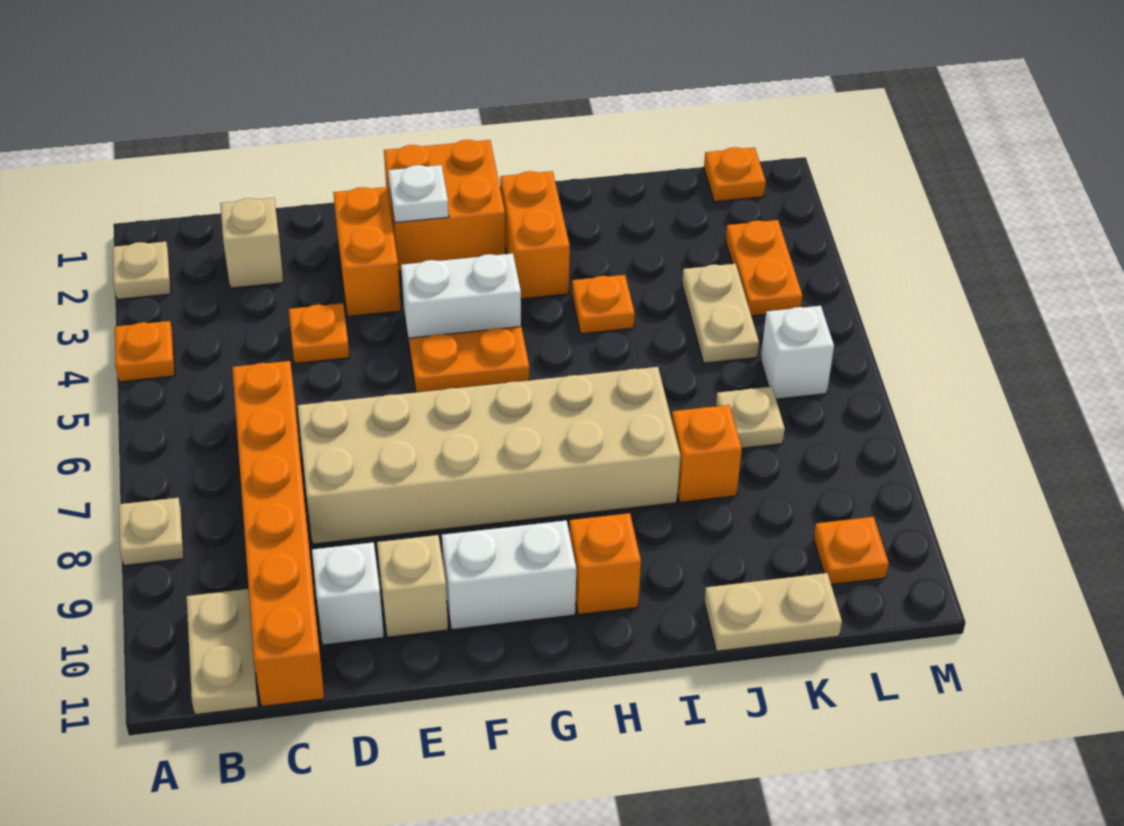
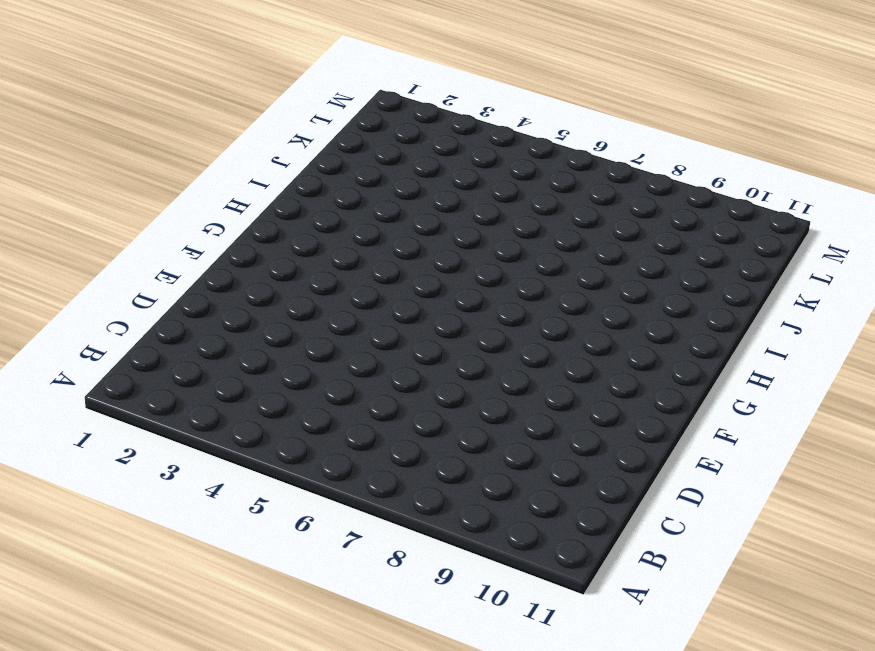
none -> tan plate A2 level 1
none -> orange plate A4 level 1
none -> tan plate A8 level 1

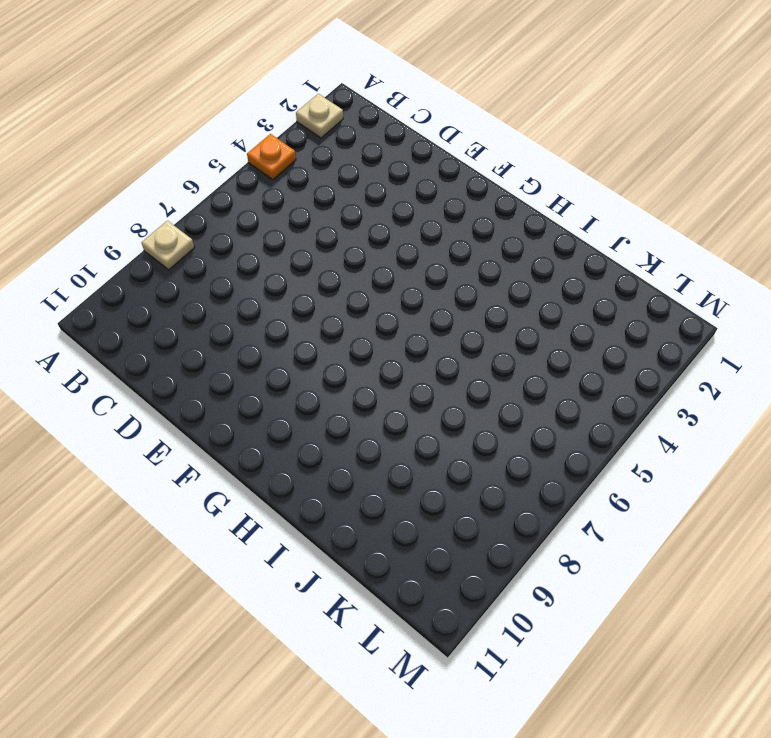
none -> tan plate B10:B11 level 1
none -> tan brick C2 level 1
none -> orange brick C6:C11 level 1

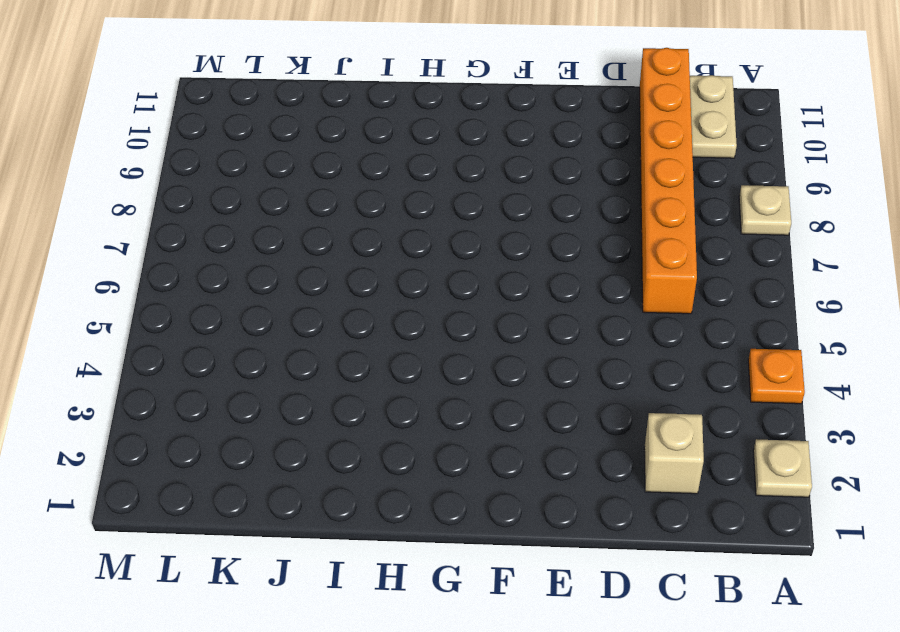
none -> orange plate D4 level 1
none -> tan brick D7:I8 level 1
none -> white brick D10 level 1

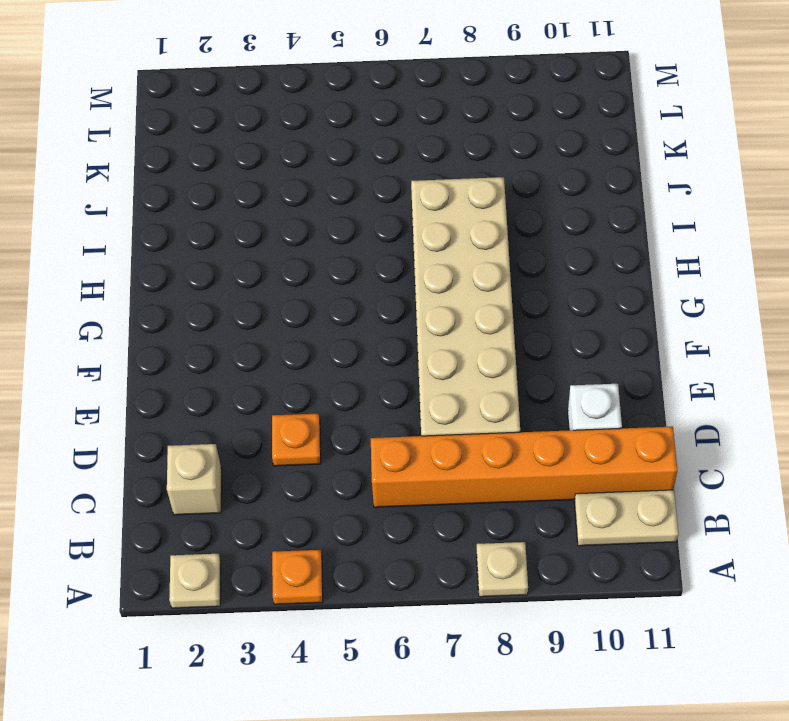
none -> orange brick E2:E3 level 1
none -> tan brick E10 level 1
none -> orange brick F1:G2 level 1

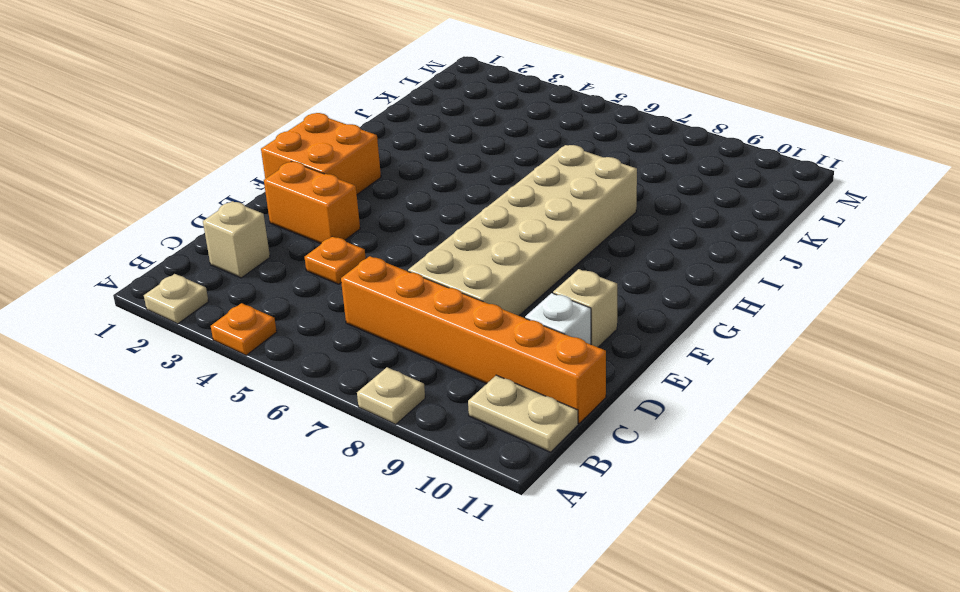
none -> white brick F4:G4 level 1
none -> orange plate F5:G5 level 1
none -> white brick F10:G10 level 1

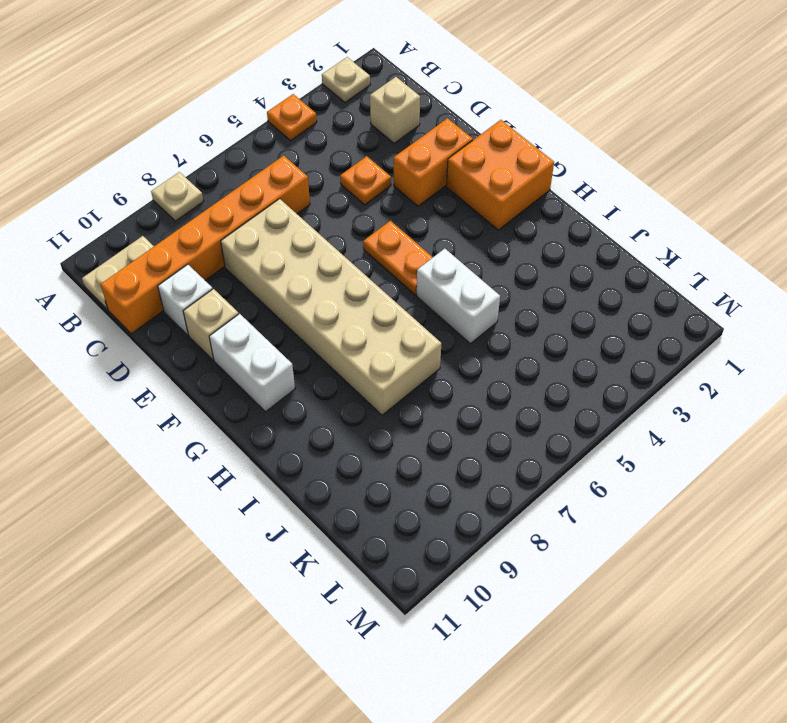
white brick H5:I5 level 1 -> white brick F4:G4 level 1
none -> orange brick H2:H3 level 1
none -> orange brick H10 level 1
none -> orange plate I4 level 1

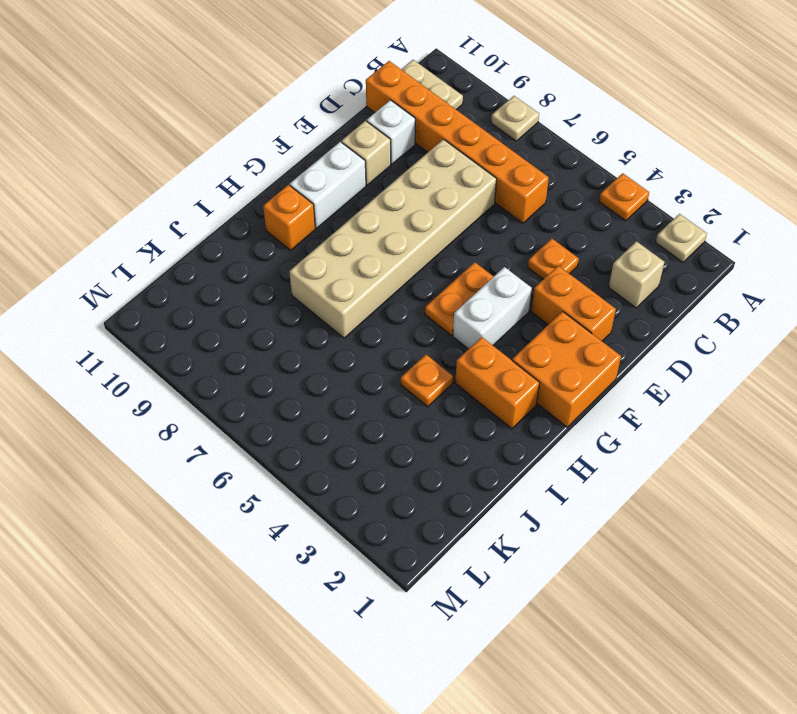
none -> orange brick J8 level 1
none -> tan plate J11:K11 level 1
none -> tan plate K4:K5 level 1

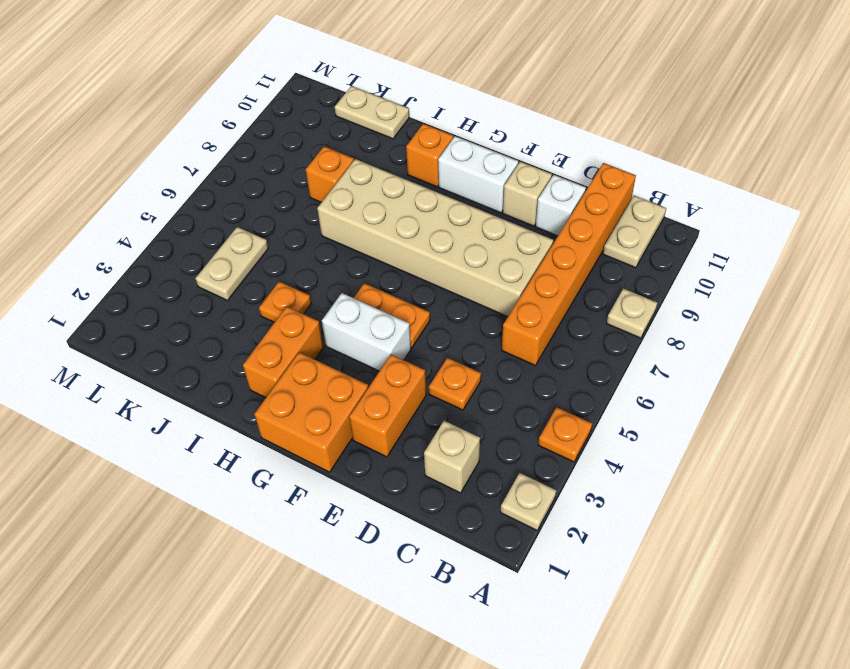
none -> tan plate K7 level 1
none -> orange plate L1 level 1
none -> orange plate L3:L4 level 1

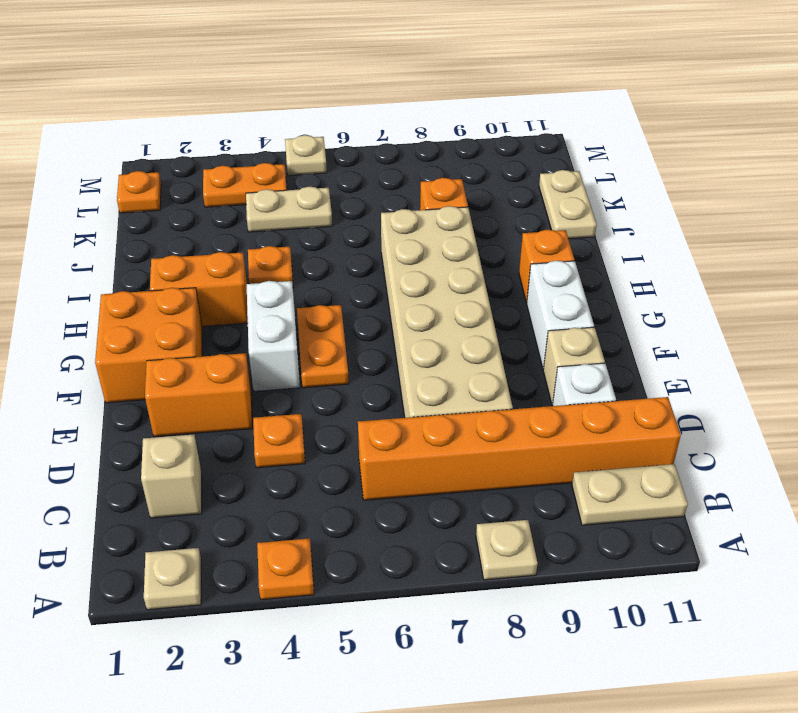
tan plate M5 level 1 -> tan plate K7 level 1
none -> white brick L6 level 1
none -> orange plate L10 level 1
none -> white plate F2 level 2

